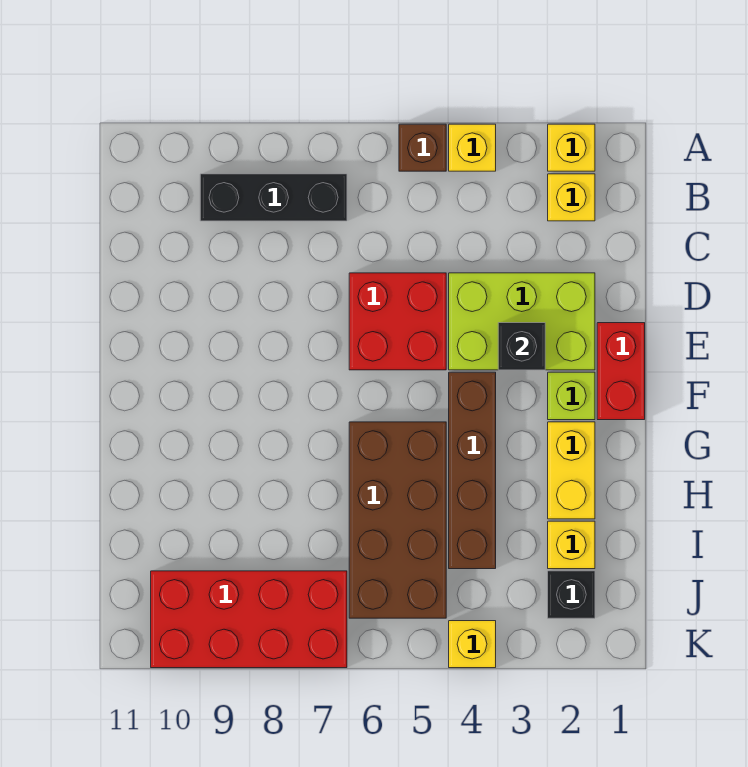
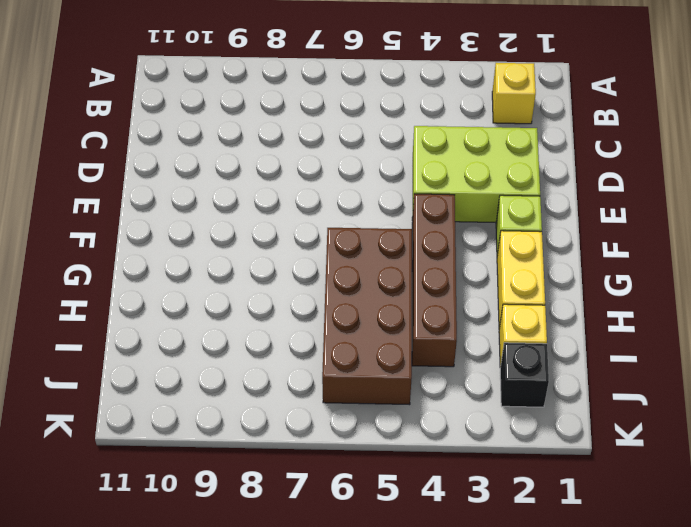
none -> yellow brick A2 level 1
none -> yellow brick A4 level 1
none -> brown brick A5 level 1

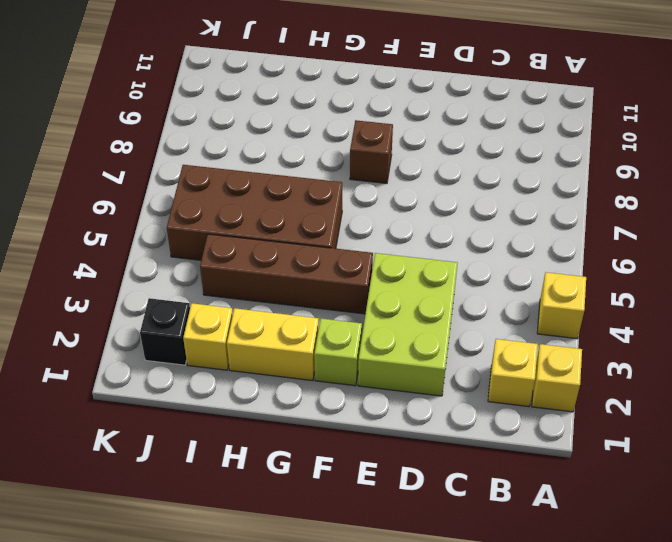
brown brick F8 level 1 -> brown brick A5 level 1
none -> black brick B7:B9 level 1
none -> red brick D5:E6 level 1
none -> red brick E1:F1 level 1

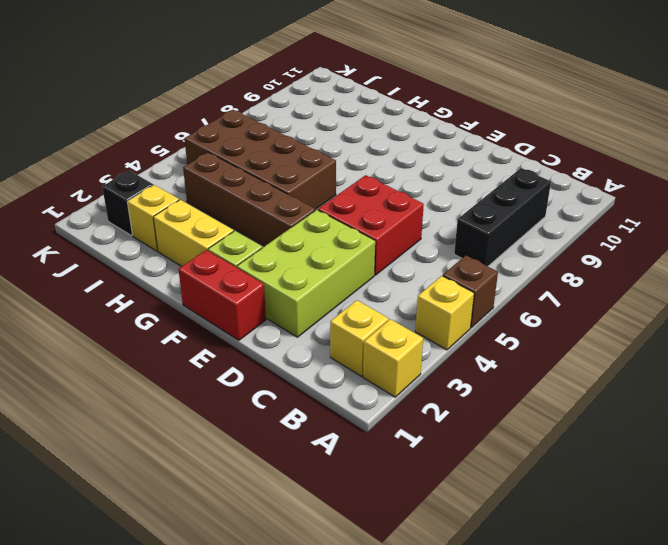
none -> red brick J7:K10 level 1
none -> yellow brick K4 level 1
none -> black brick E3 level 2

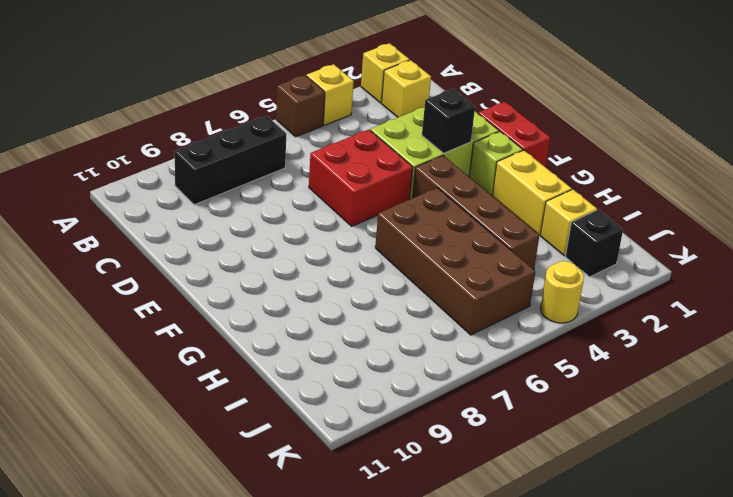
yellow round brick K4 level 1 -> yellow brick K4 level 1
none -> red brick J7:K10 level 1

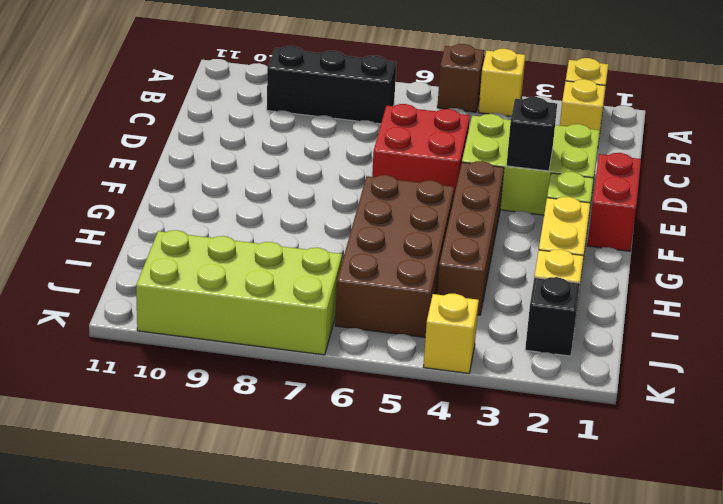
lime brick J7:K10 level 1 -> red brick J7:K10 level 1

